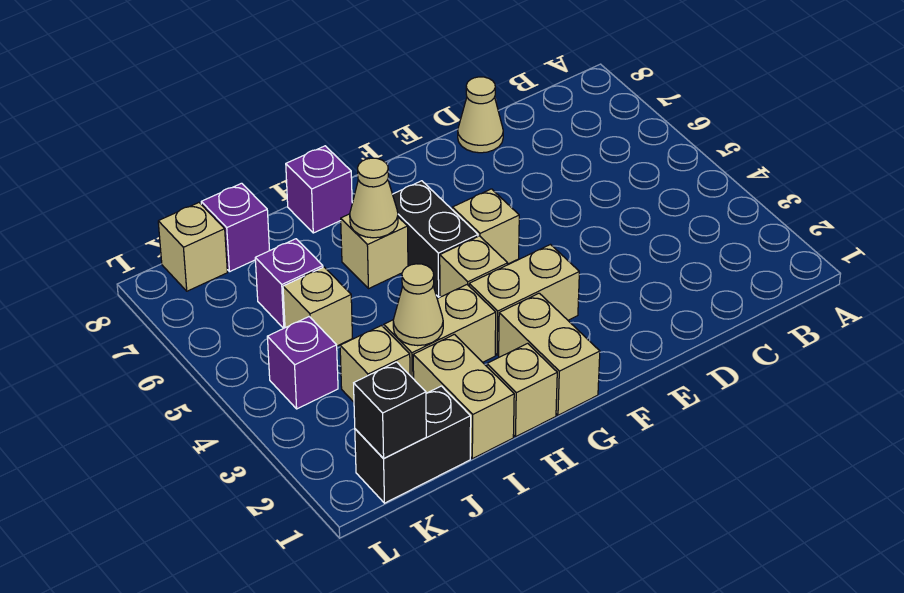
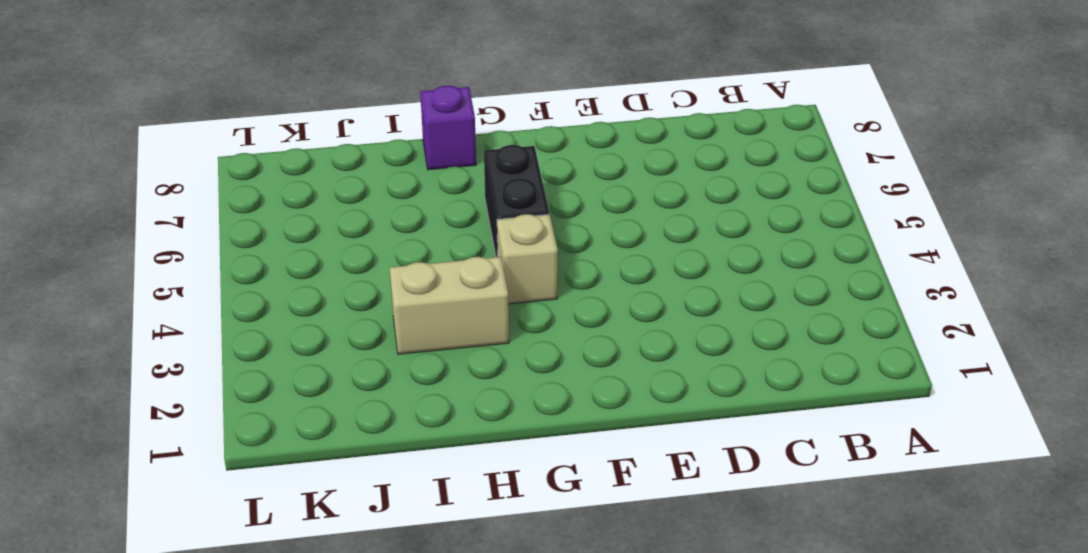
none -> tan cone D8 level 1
none -> tan brick F3:G3 level 1
none -> tan brick F5 level 1

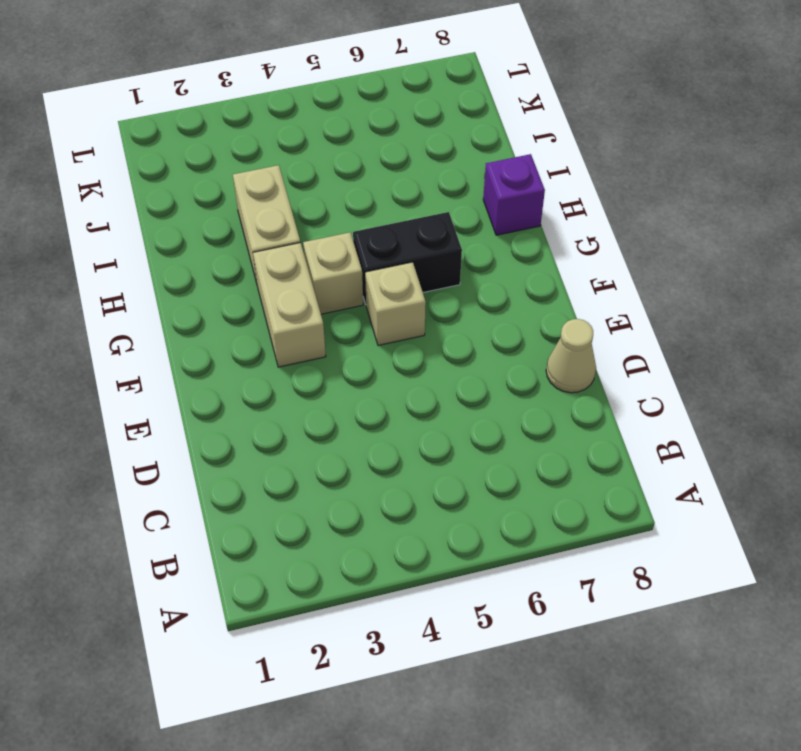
none -> tan brick G1:G2 level 1
none -> tan brick H1 level 1
none -> tan brick H6 level 1

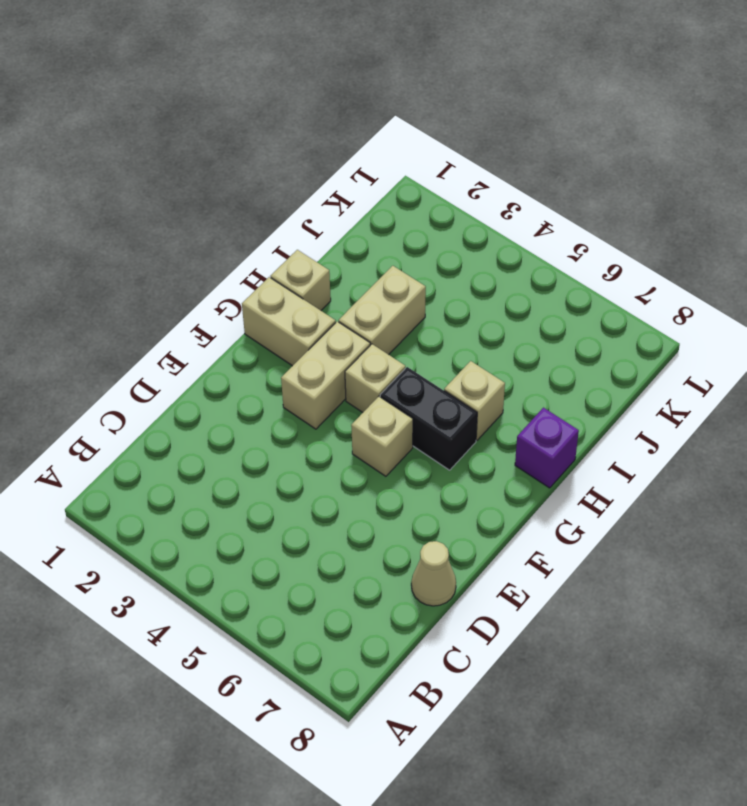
none -> tan brick I1:I2 level 1
none -> black brick J1:K1 level 1
none -> tan brick J3 level 1

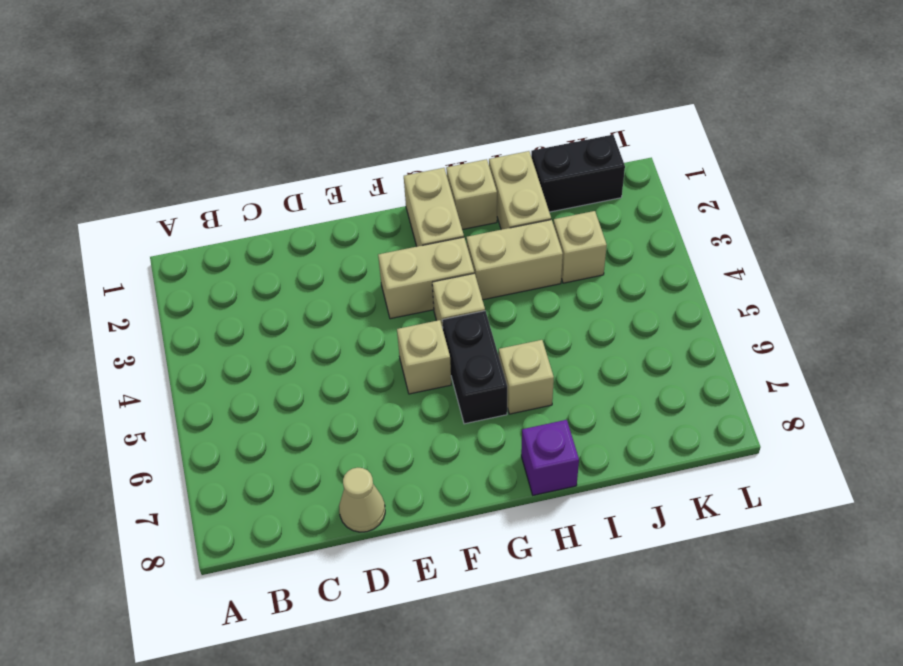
none -> tan brick J5 level 1
none -> purple brick J6 level 1
none -> purple brick J8 level 1

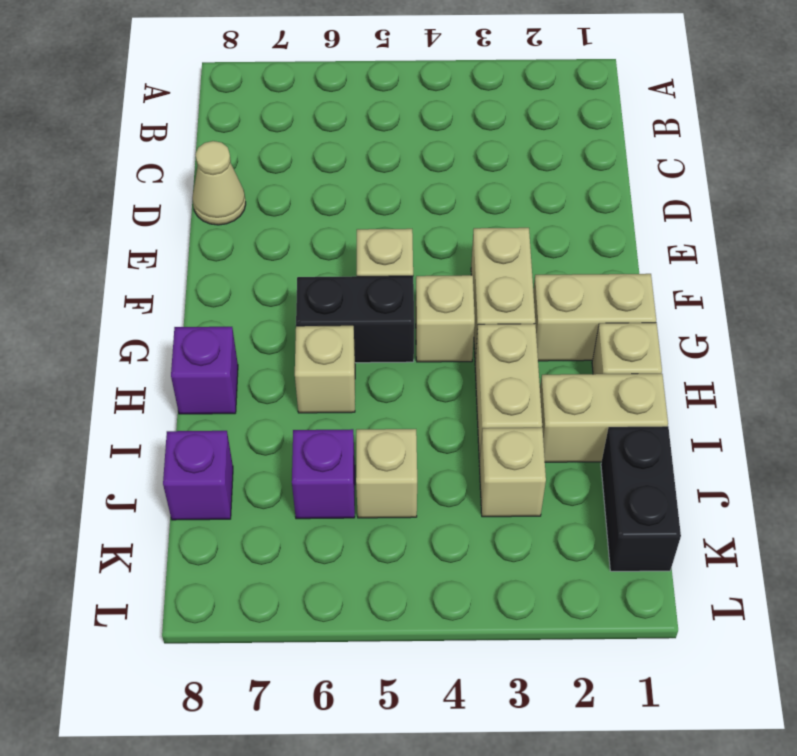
none -> purple brick K4 level 1
none -> tan brick K8 level 1
none -> tan cone H6 level 2

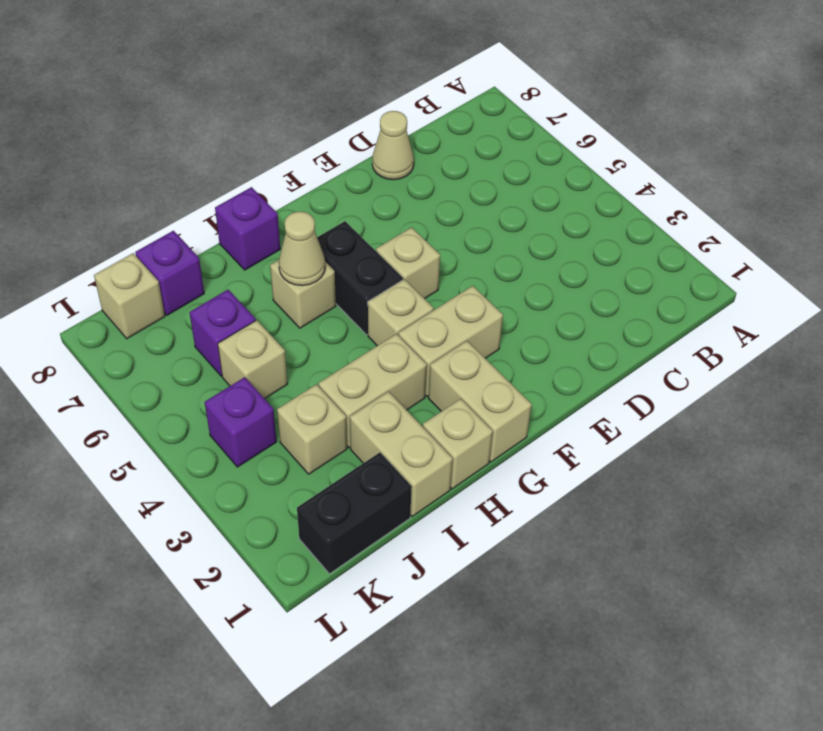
none -> tan cone I3 level 2
none -> black brick K1 level 2

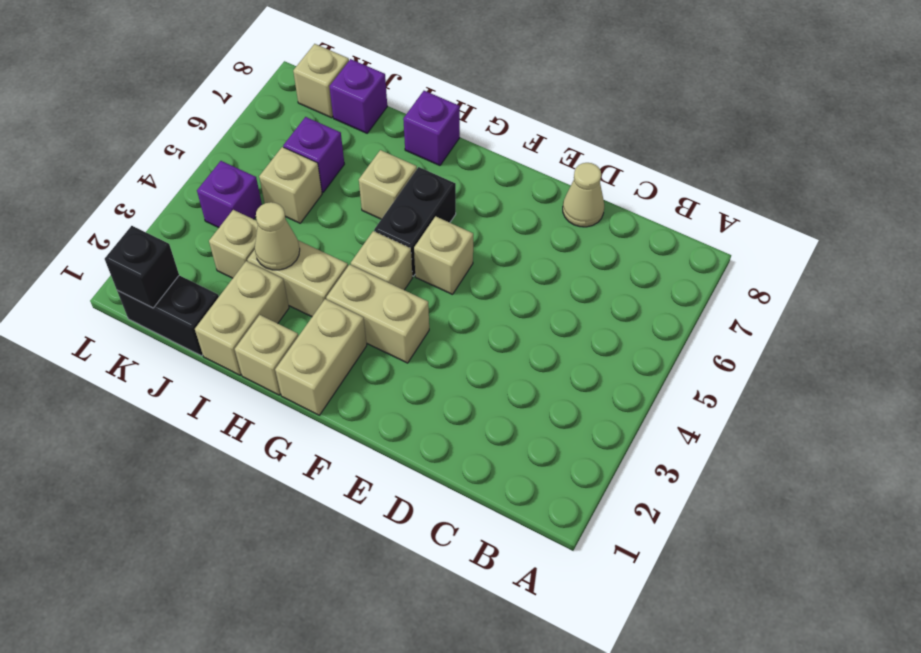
none -> tan cone H6 level 2

